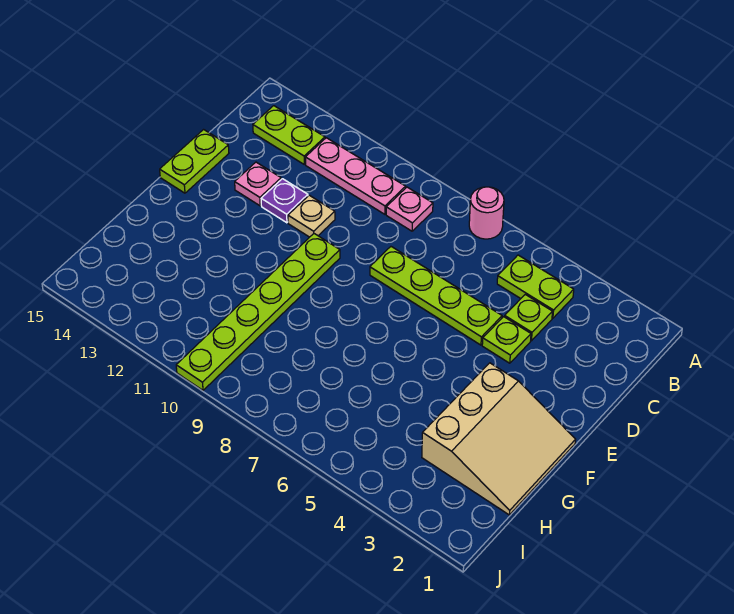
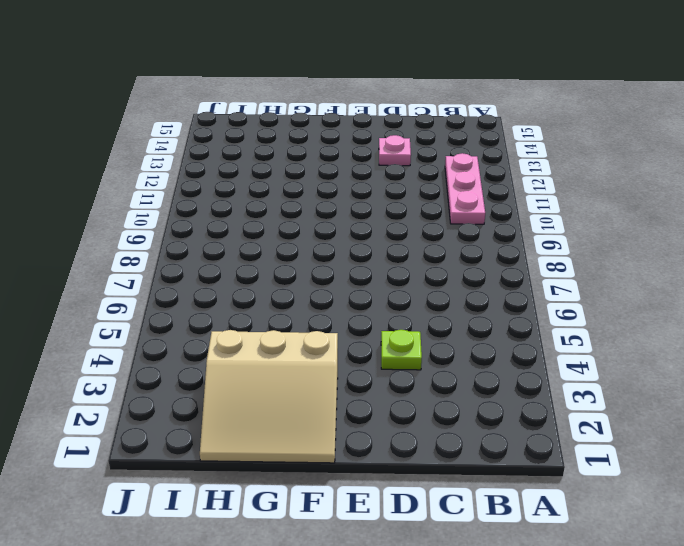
none -> pink round brick A7 level 1
none -> lime plate B4:B5 level 1
none -> pink plate B9 level 1

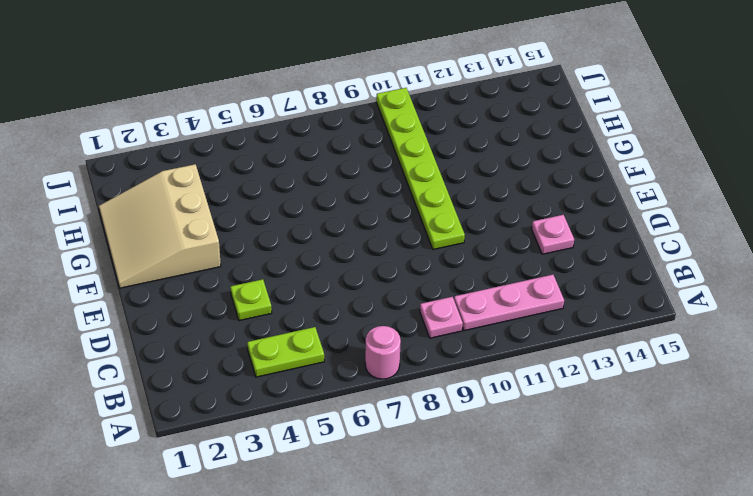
none -> lime plate B13:B14 level 1
none -> lime plate C4 level 1
none -> lime plate D5:D8 level 1

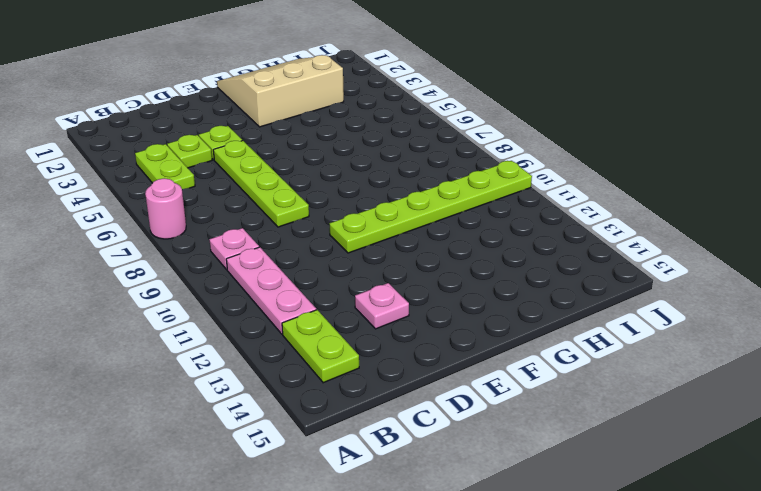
none -> tan plate D11 level 1
none -> purple plate D12 level 1
none -> lime plate D15:E15 level 1

